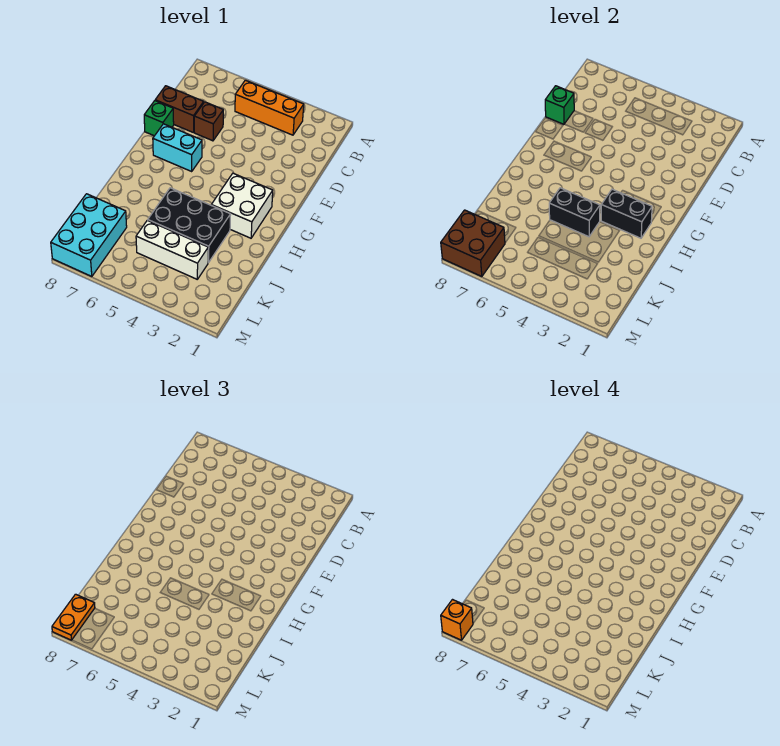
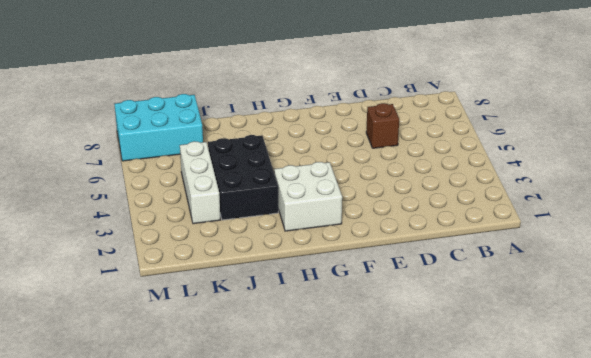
none -> orange brick B3:B5 level 1
none -> brown brick D7:D8 level 1
none -> green brick E8 level 1

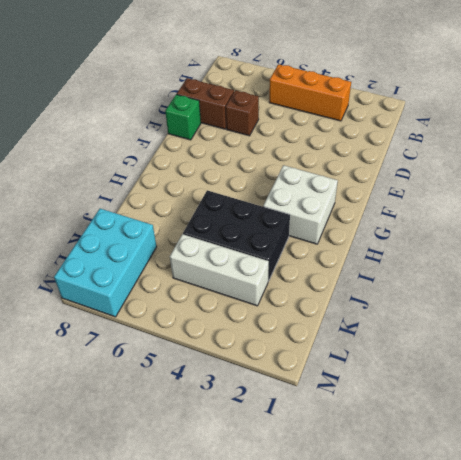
none -> cyan brick F6:F7 level 1
none -> green brick D8 level 2
none -> black brick H2:H3 level 2

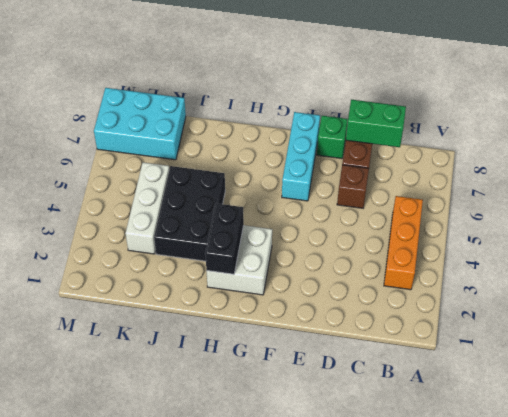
green brick C8:D8 level 2 -> green brick D8 level 2
cyan brick F6:F8 level 1 -> cyan brick F6:F7 level 1
none -> black brick I4:I5 level 2
none -> brown brick L7:M8 level 2
none -> orange plate L8:M8 level 3

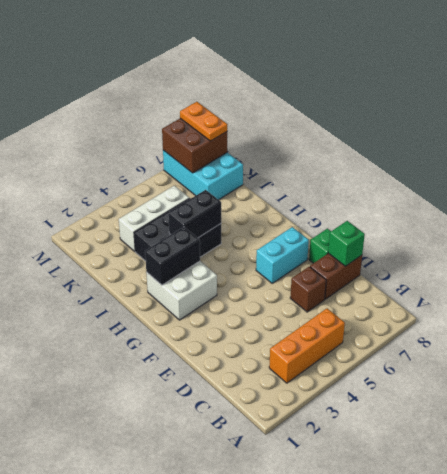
none -> orange brick M8 level 4

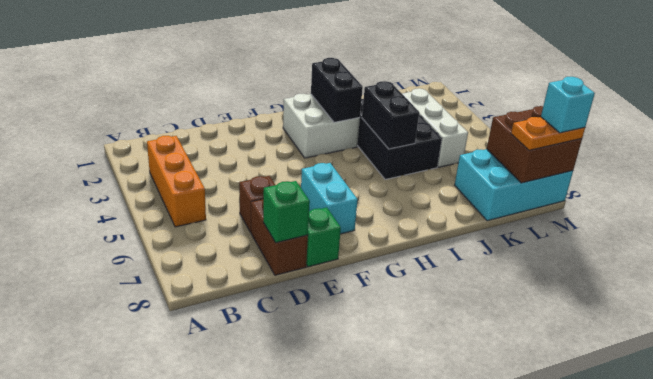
cyan brick M8 level 4 -> orange brick M8 level 4

